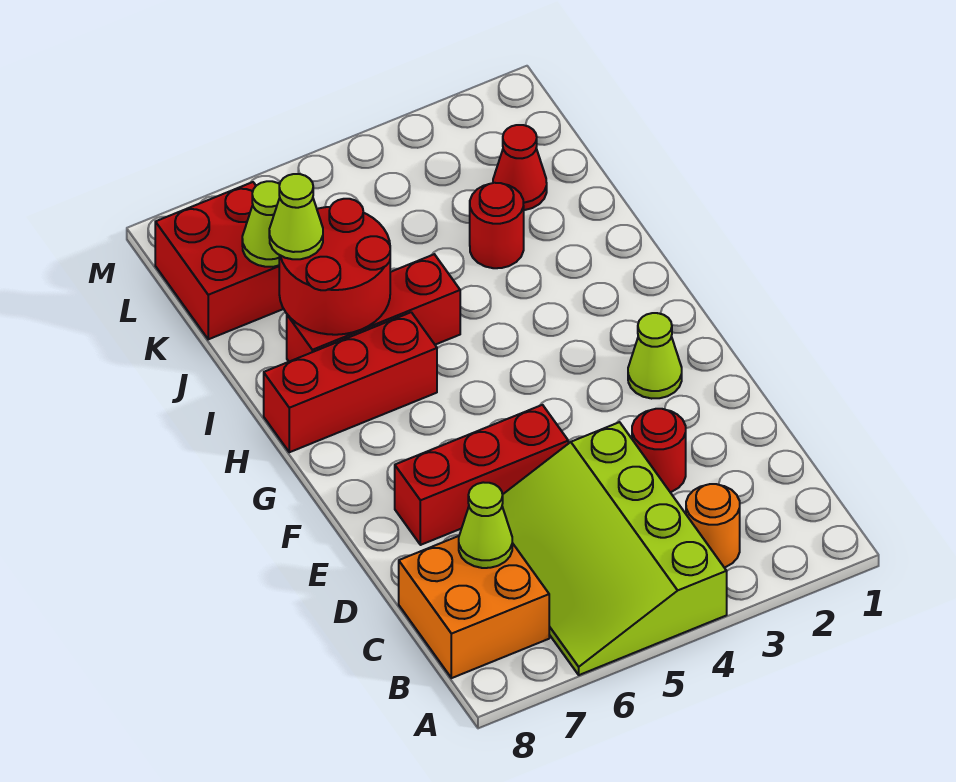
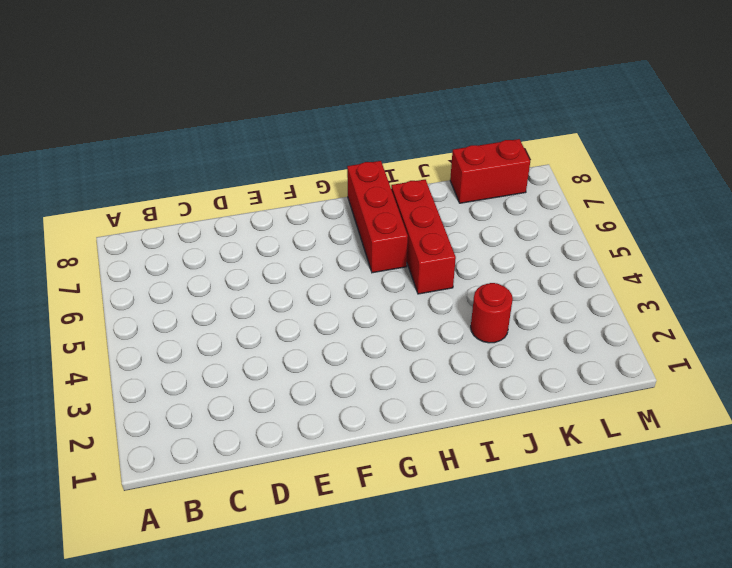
red brick K8:L8 level 1 -> red brick K7:L8 level 1
none -> lime slope A4:D6 level 1 top 4
none -> orange round brick B3 level 1
none -> orange brick B7:C8 level 1

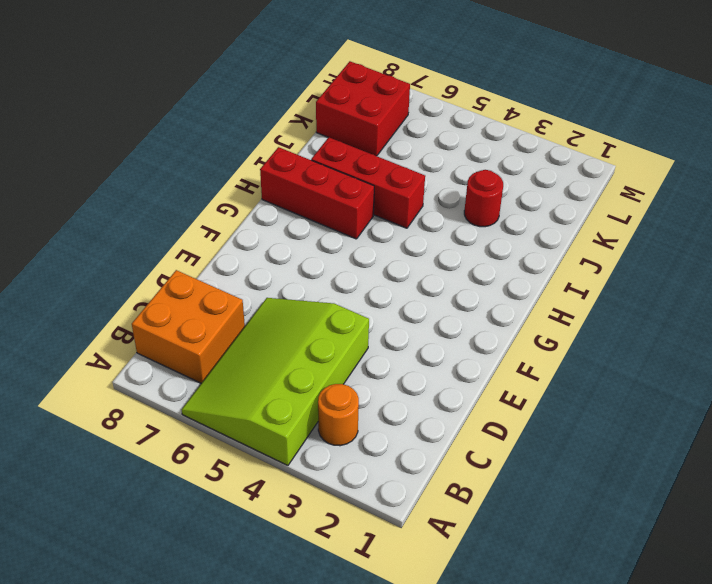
none -> red round brick D3 level 1
none -> red brick E5:E7 level 1
none -> lime cone F2 level 1

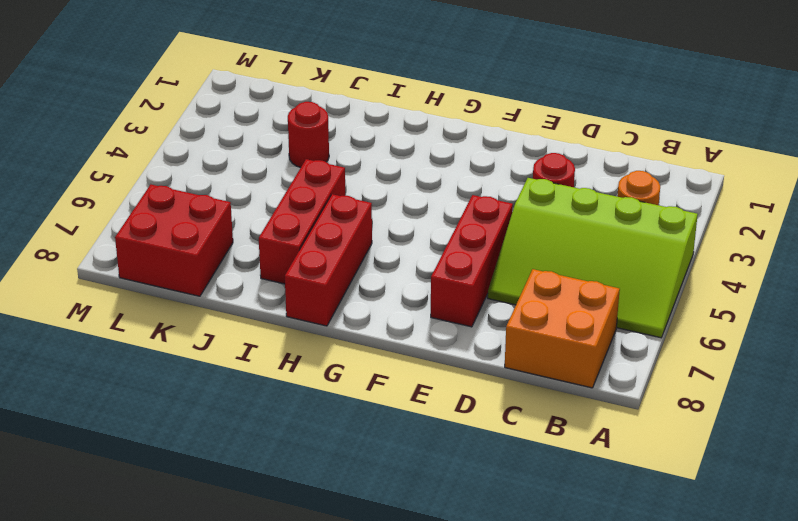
none -> lime cone F2 level 1
none -> red cone K2 level 1
none -> lime cone C7 level 2

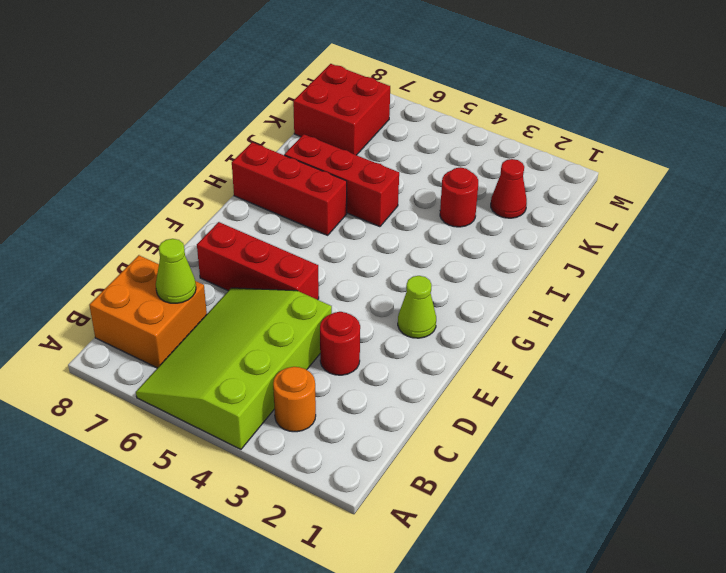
none -> red round brick I6:J7 level 2
none -> lime cone K7 level 2
none -> lime cone J7 level 3

